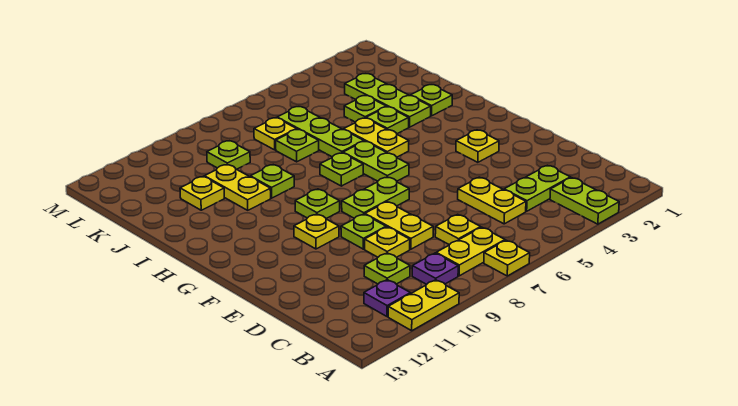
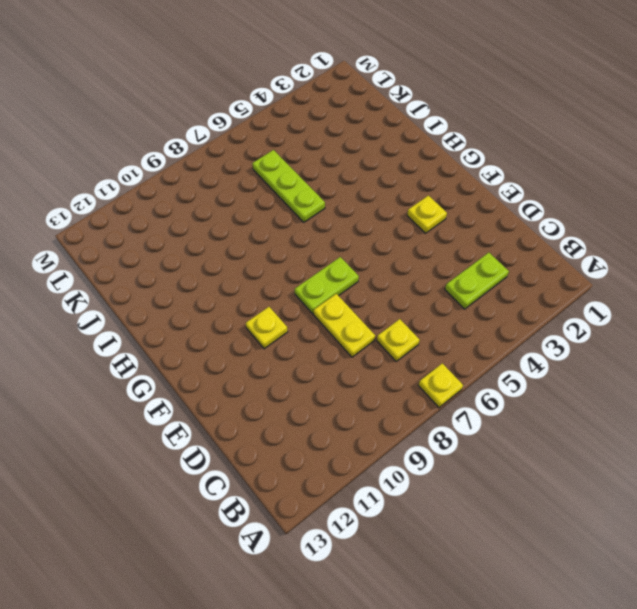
none -> lime plate A3:B3 level 1
none -> yellow plate A10:A11 level 1
none -> yellow plate B7:B8 level 1
none -> purple plate B9 level 1

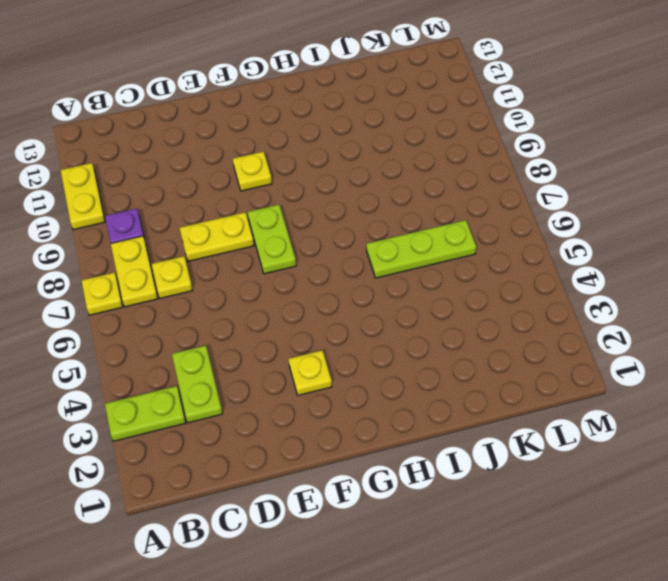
none -> purple plate B11 level 1
none -> yellow plate C5:D5 level 1
none -> lime plate C10 level 1
none -> yellow plate D9 level 1

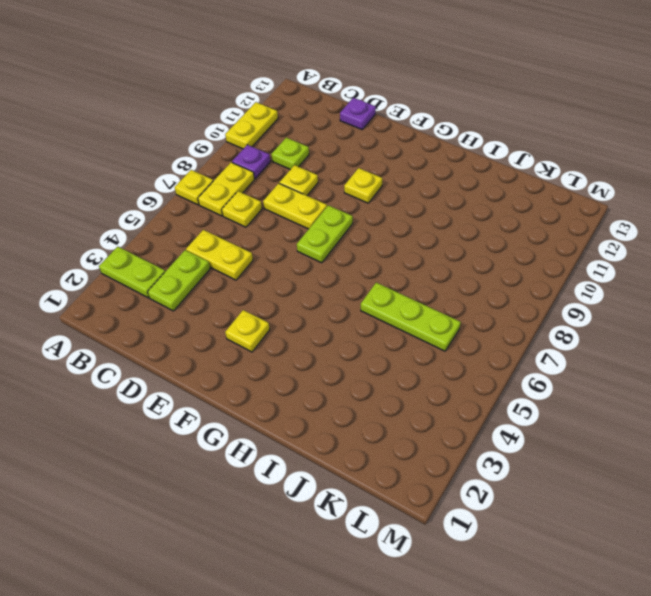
purple plate D13 level 1 -> purple plate B11 level 1
none -> lime plate E9 level 1
none -> lime plate G6:H6 level 1
none -> lime plate G9 level 1
none -> yellow plate H5:I5 level 1

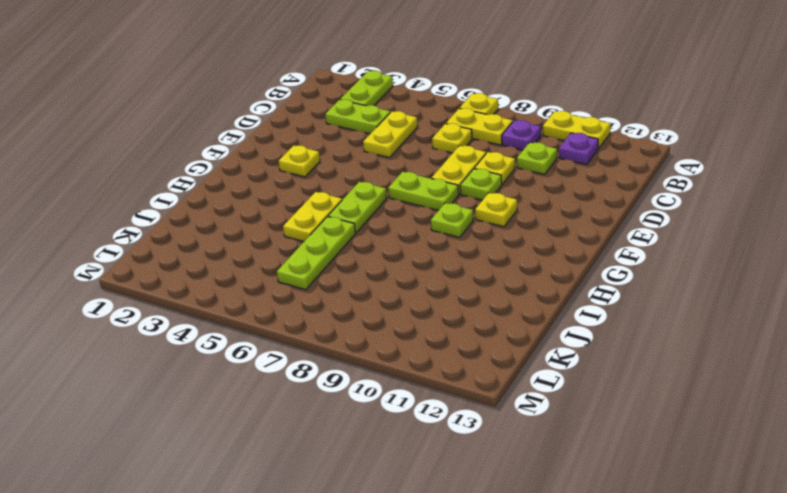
none -> lime plate H7 level 1
none -> lime plate I2 level 1
none -> lime plate I3:K3 level 1
none -> lime plate I4 level 1

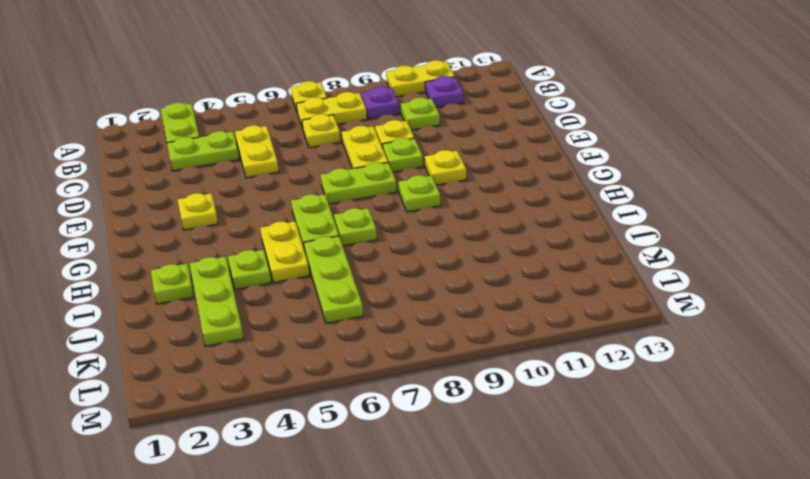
none -> lime plate I9 level 1
none -> yellow plate I10:J10 level 1
none -> lime plate J4 level 1
none -> lime plate J7 level 1

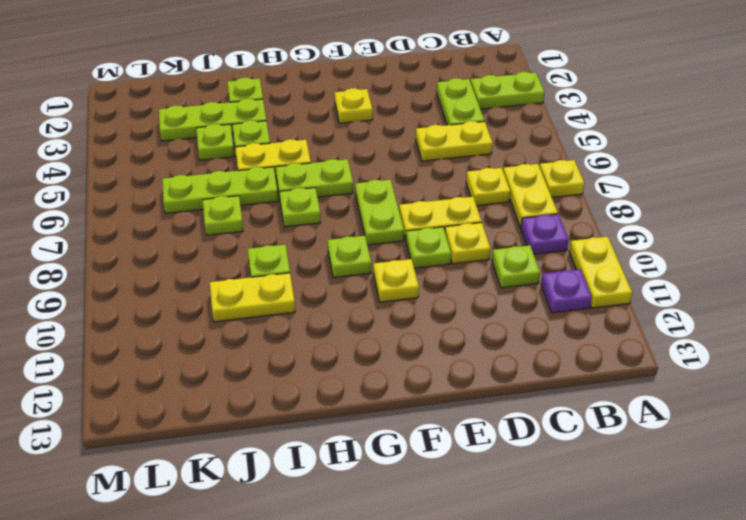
none -> yellow plate J11 level 1
none -> yellow plate K7 level 1
none -> lime plate K9 level 1

